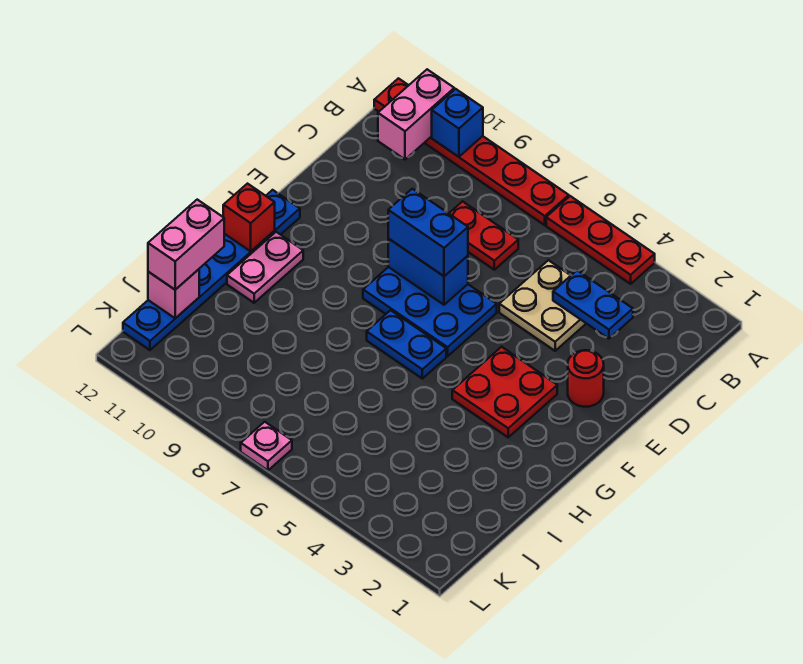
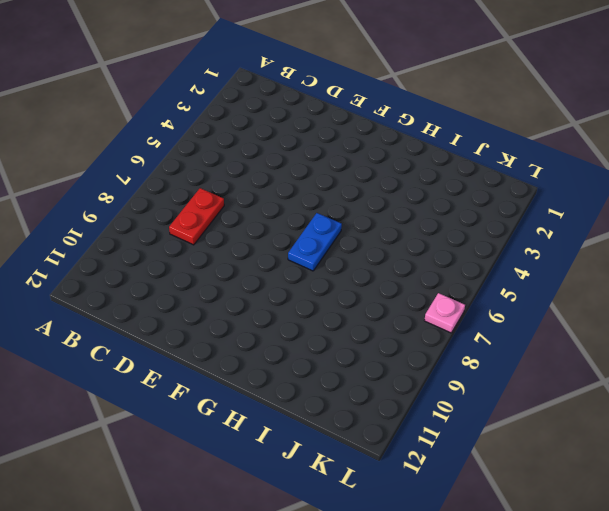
none -> red plate A4:A6 level 1
none -> red plate A7:A12 level 1
none -> tan plate C4:D5 level 1

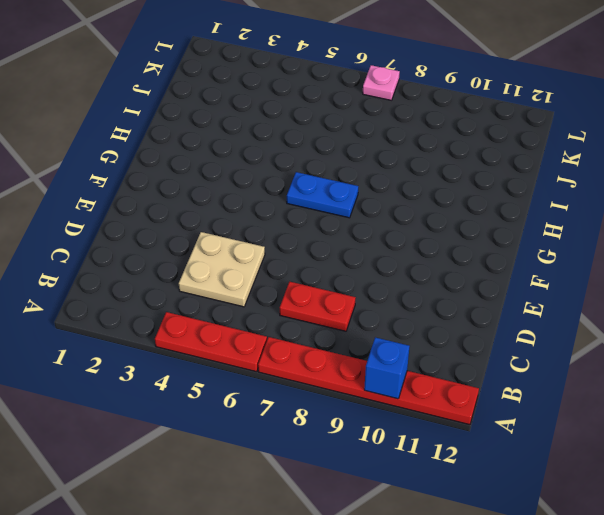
none -> red round brick E2 level 1
none -> blue plate E6:F8 level 1
none -> red plate F3:G4 level 1

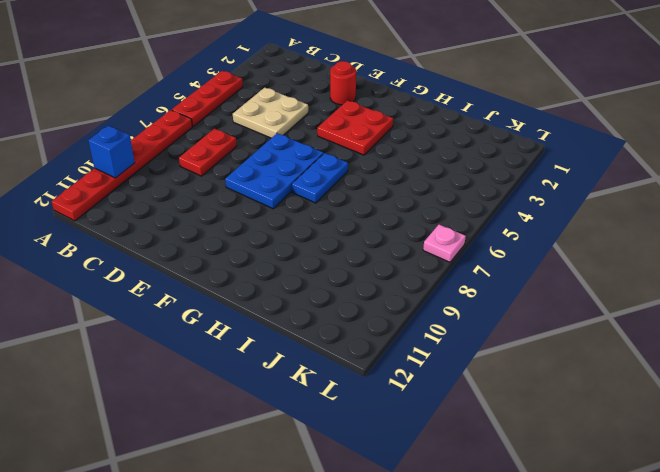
none -> blue plate F12:K12 level 1
none -> pink plate G11:H11 level 1
none -> pink brick A11:B11 level 2

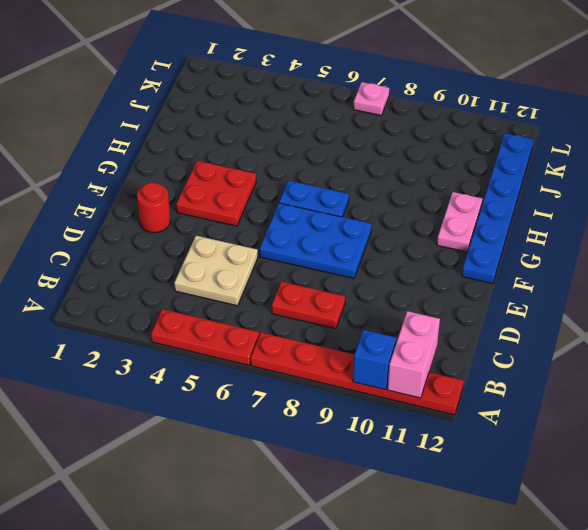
none -> blue plate C3:C4 level 2
none -> blue brick E7:E8 level 2
none -> red brick G12 level 2

